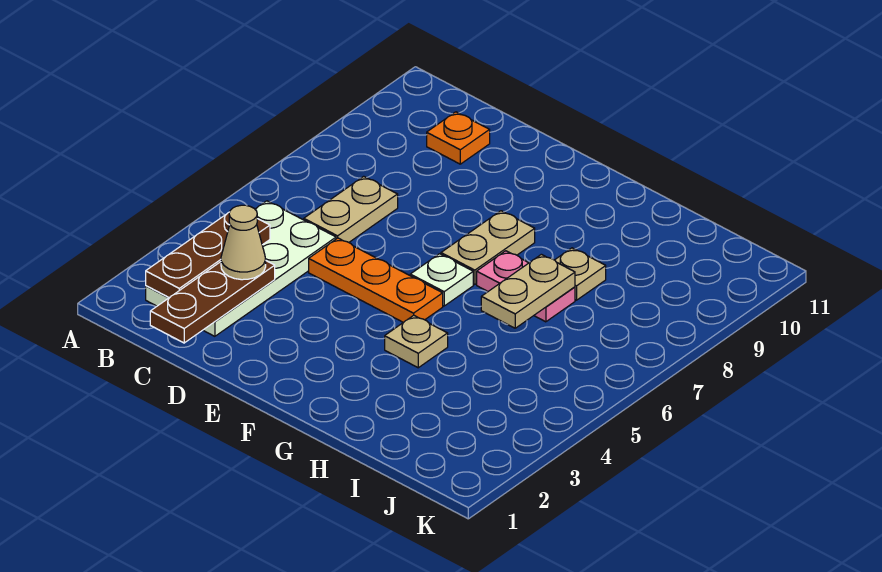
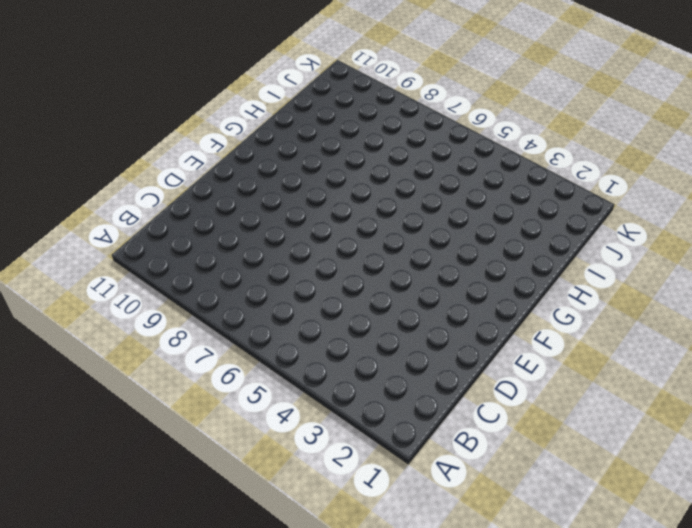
none -> white plate B2:C5 level 1
none -> tan plate C6:C7 level 1
none -> orange plate C10 level 1

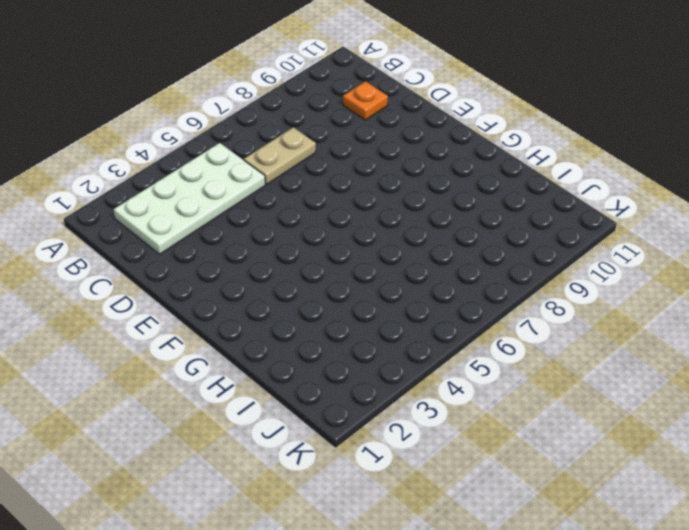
none -> orange plate D5:F5 level 1
none -> white plate F6 level 1
none -> tan plate F7:F8 level 1

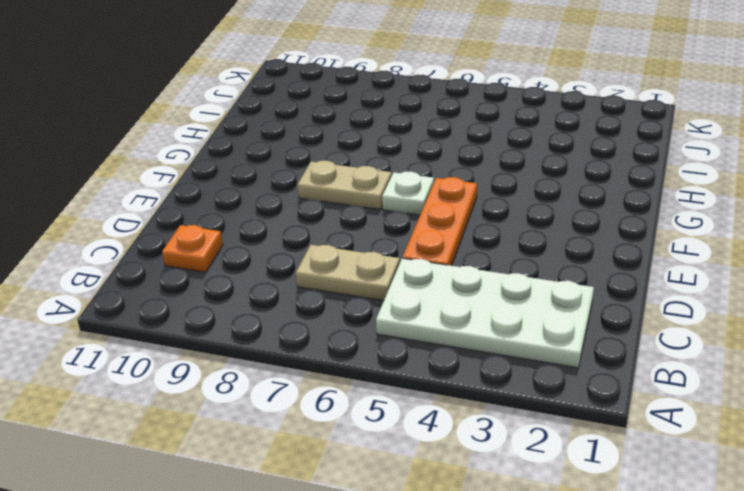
none -> tan plate G4 level 1
none -> pink plate G7:H7 level 1
none -> tan plate H8 level 1

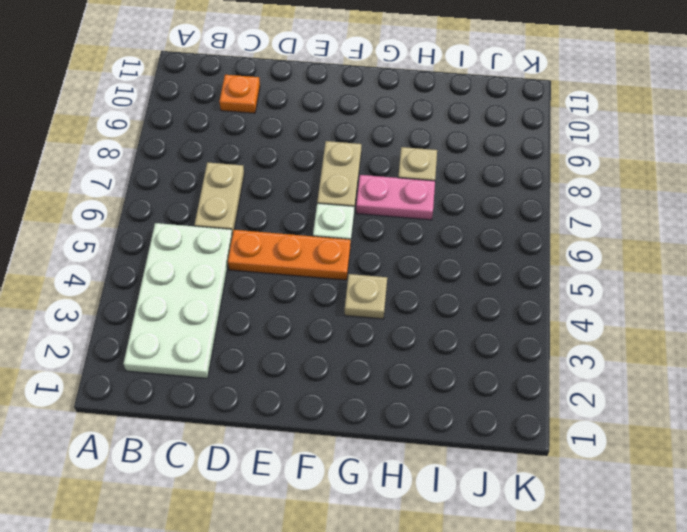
none -> brown plate B2:B4 level 2
none -> brown plate C1:C3 level 2
none -> tan plate H6:H7 level 2

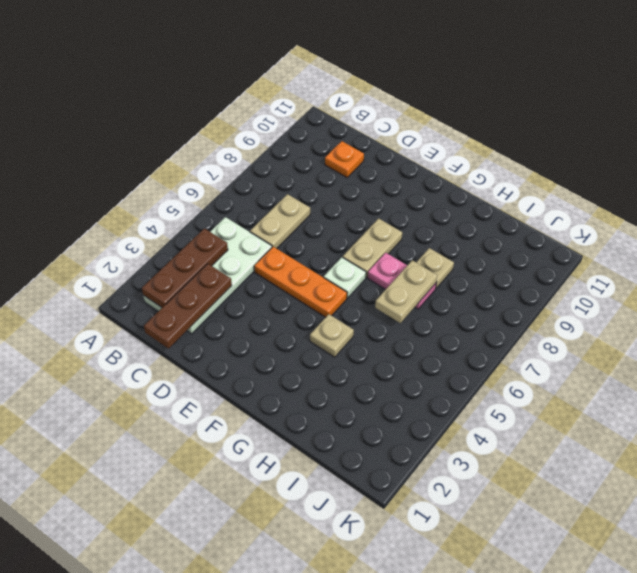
none -> tan cone C3 level 3

